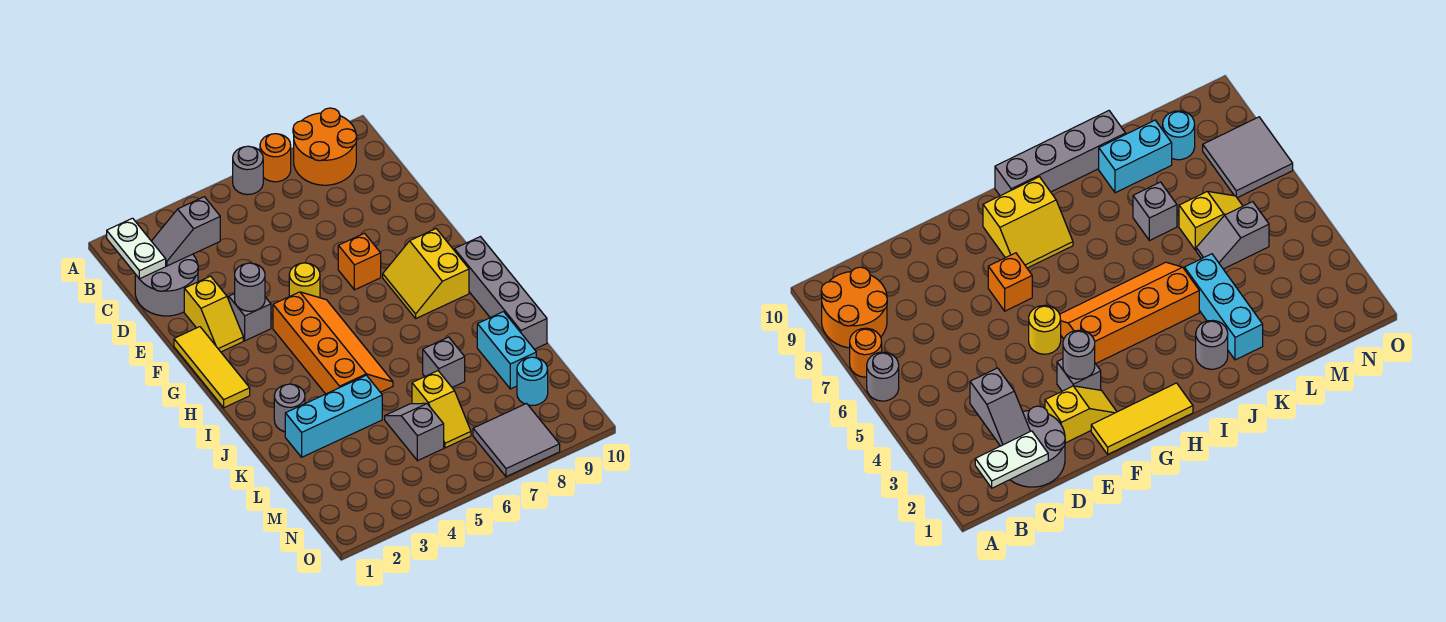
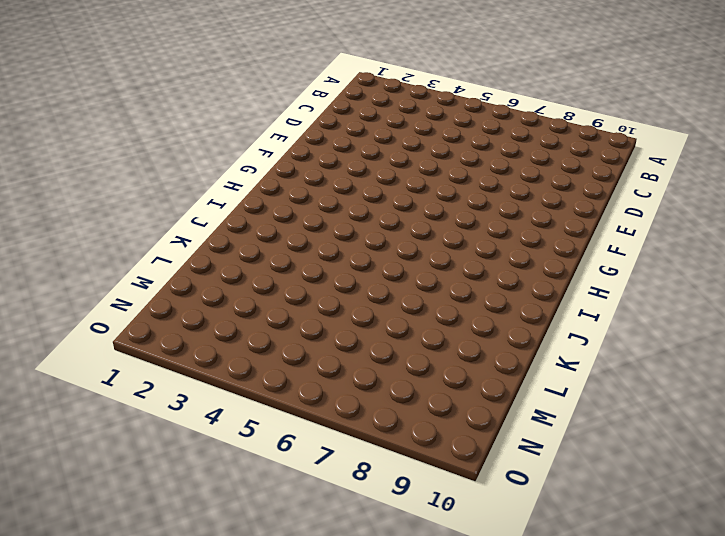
none -> grey round brick A6 level 1
none -> orange round brick A7 level 1
none -> orange round brick A8:B9 level 1

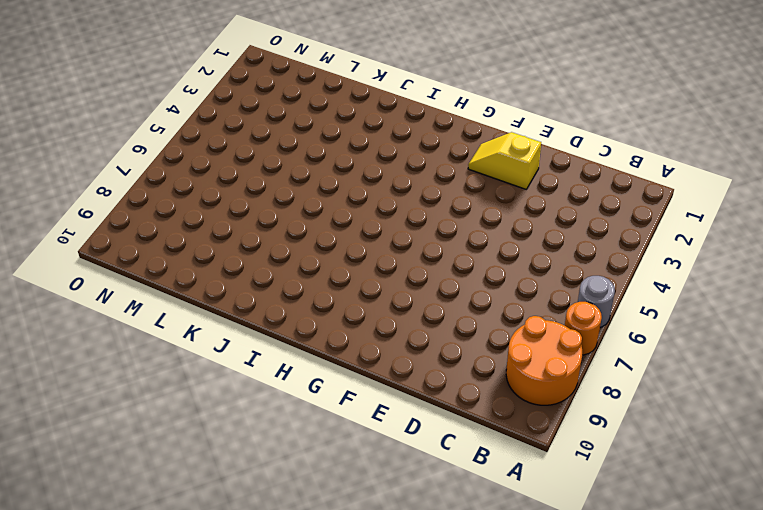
none -> grey round brick C1:D2 level 1
none -> yellow tile F1:H1 level 1
none -> grey brick F3 level 1

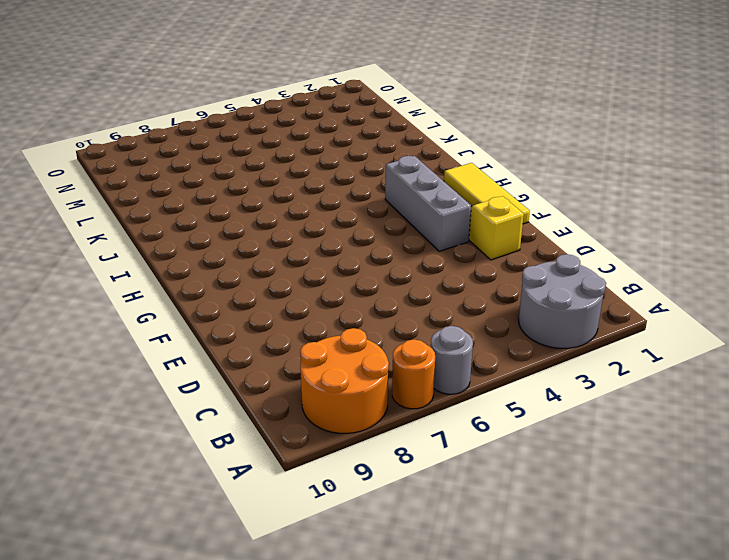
grey round brick A2:B3 level 1 -> grey round brick C1:D2 level 1
grey brick F3:H3 level 1 -> grey brick F3 level 1
none -> yellow round brick F5 level 1
none -> orange brick F7 level 1
none -> orange slope G4:J5 level 1 top 4

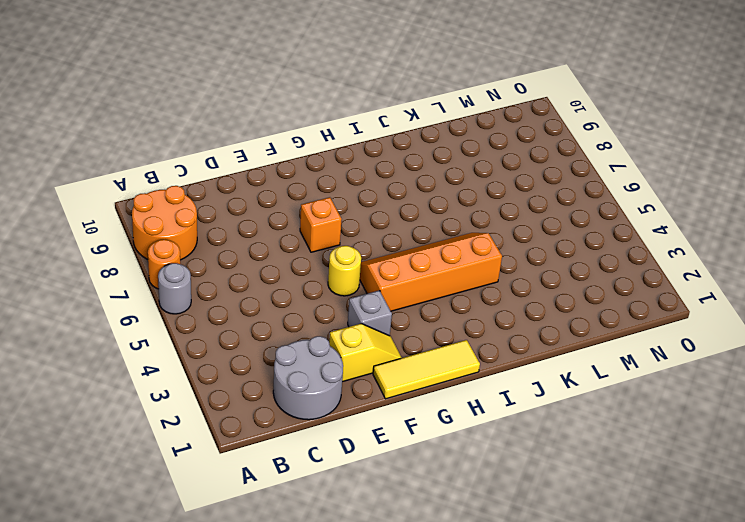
none -> yellow slope G8:H9 level 1 top 9
none -> grey brick H10:K10 level 1
none -> grey round brick J2 level 1

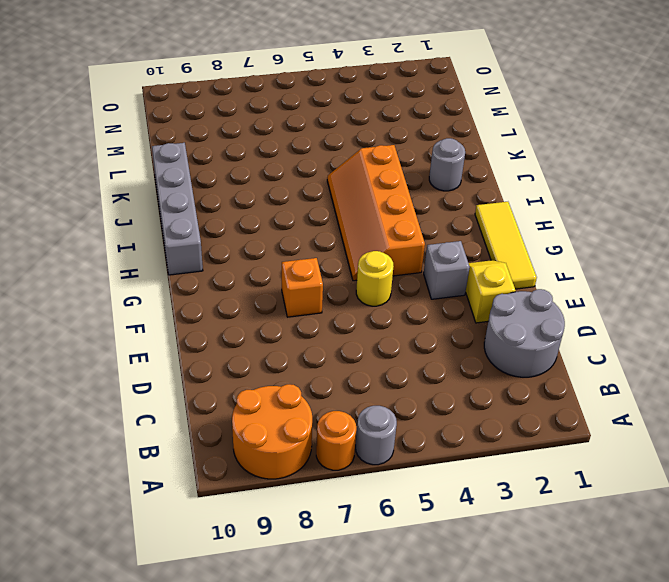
none -> yellow slope G8:H9 level 1 top 9
none -> cyan brick K2:K4 level 1
none -> grey brick K7 level 1

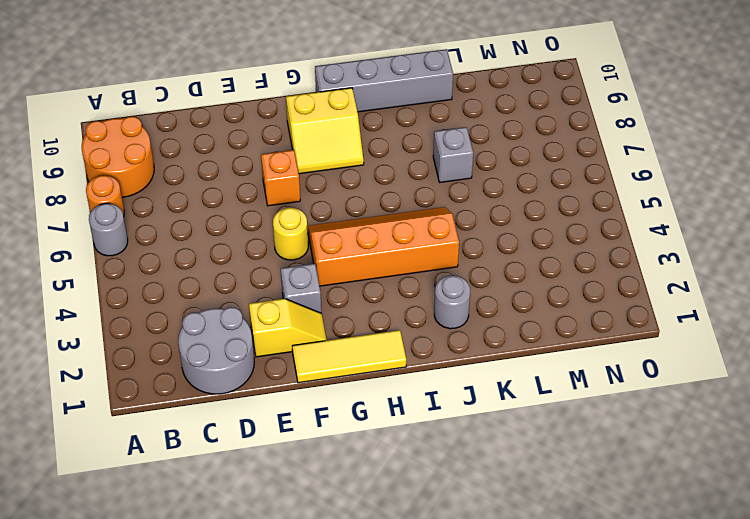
none -> cyan brick K2:K4 level 1
none -> cyan brick K9:L9 level 1
none -> grey slope L5:M5 level 1 top M

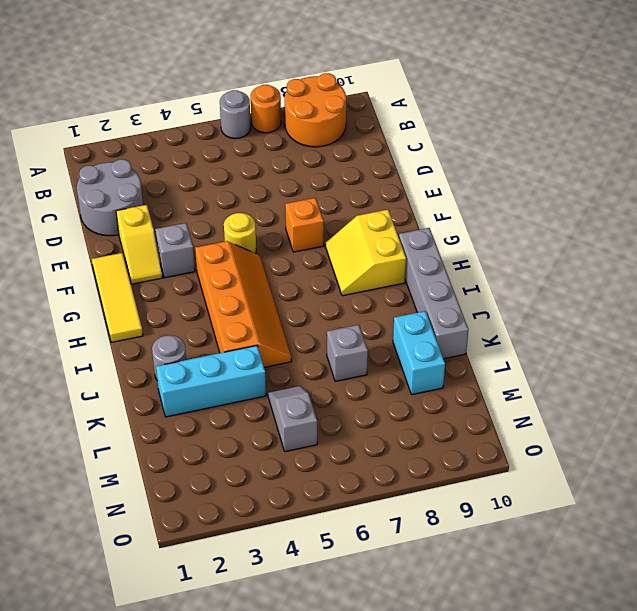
none -> yellow slope L6:M6 level 1 top L
none -> cyan round brick M9 level 1
none -> grey tile N7:O8 level 1

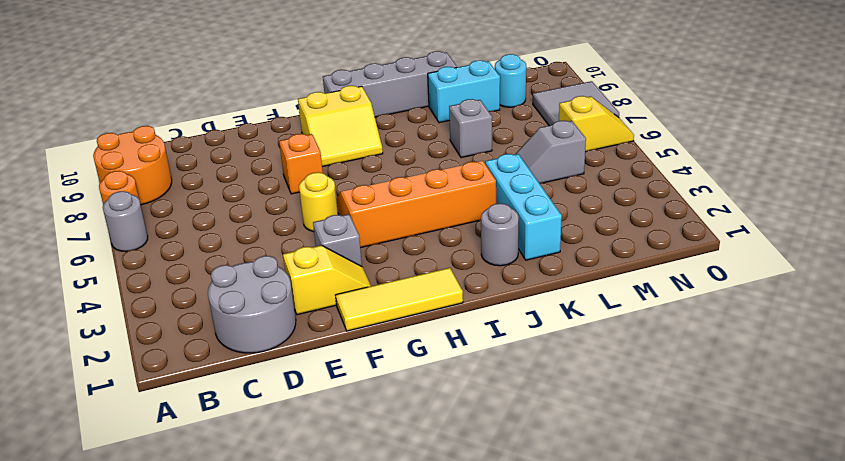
yellow slope N6:O6 level 1 top N -> yellow slope L6:M6 level 1 top L
none -> white plate B1:C1 level 2
none -> grey slope C2:C3 level 2 top 3
none -> grey round brick F3 level 2

